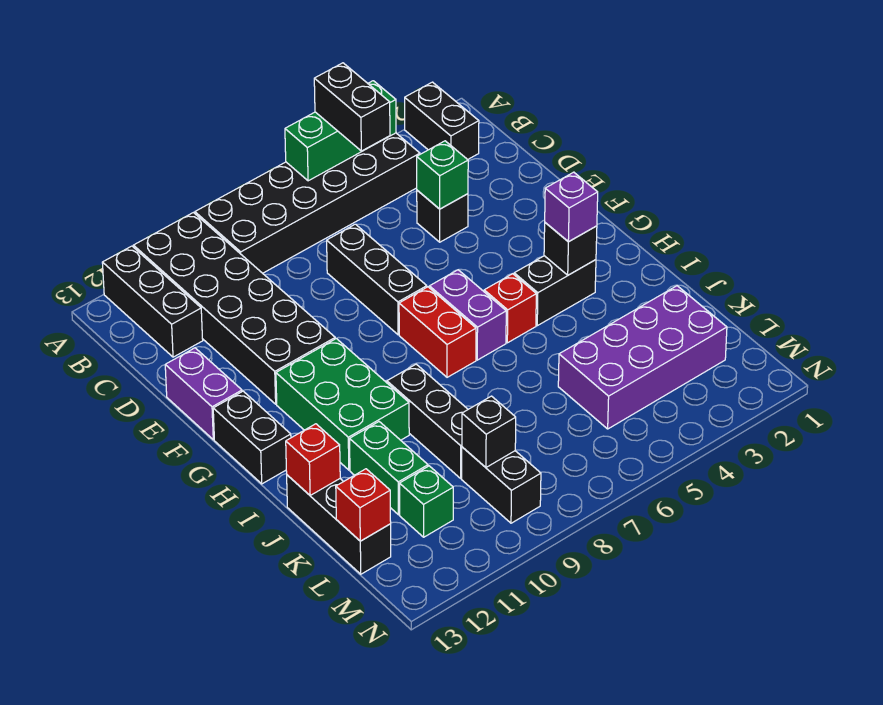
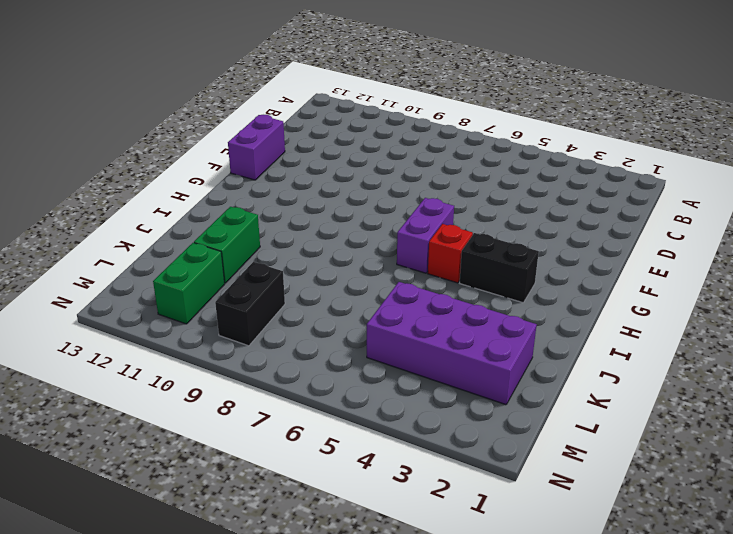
green brick L11:M11 level 1 -> green brick L11 level 1
none -> black brick A2:B2 level 1
none -> black brick A4:B9 level 1
none -> black brick A10:F11 level 1

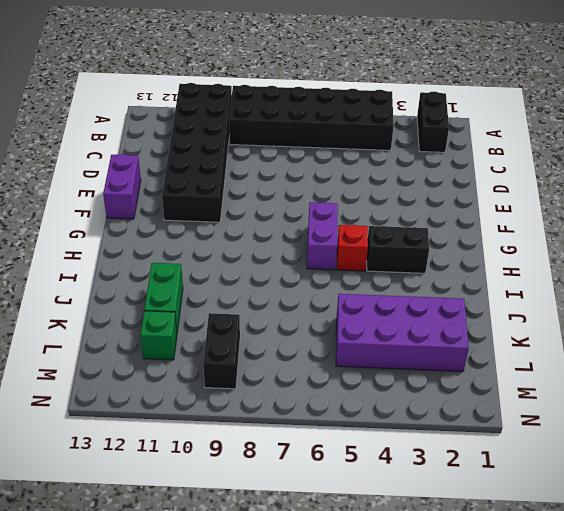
none -> black brick A12:C12 level 1
none -> black brick D4 level 1
none -> black brick D7:F7 level 1

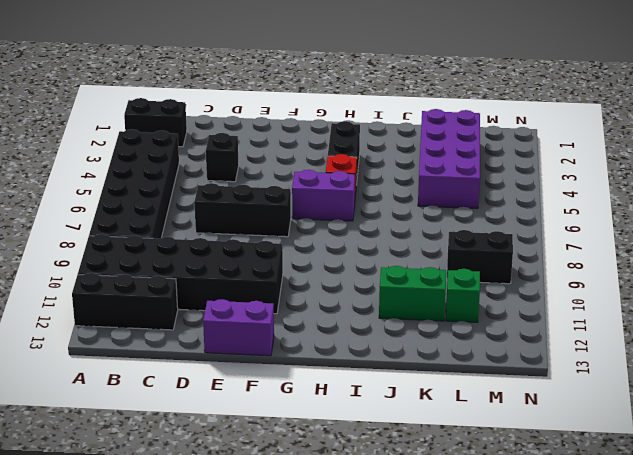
none -> red brick G7:H7 level 1
none -> green brick G10:I11 level 1
none -> black brick G13:H13 level 1

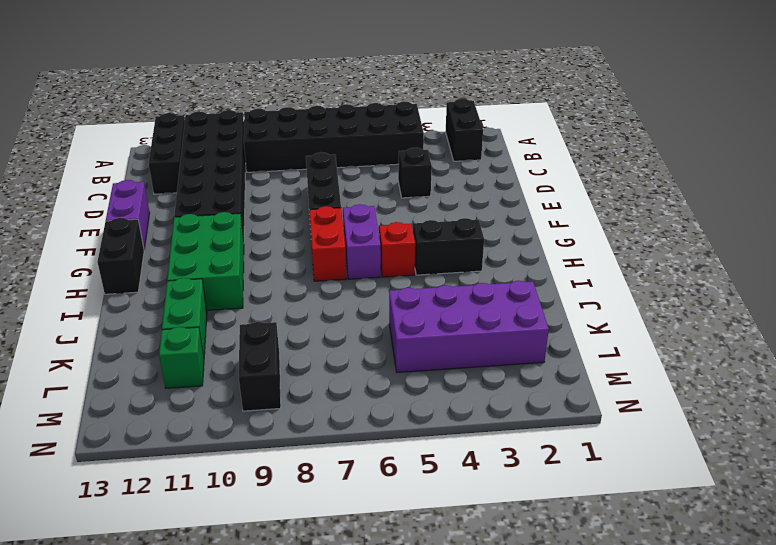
none -> black brick I9:K9 level 1
none -> black brick J13:L13 level 1
none -> green brick A4:A6 level 2

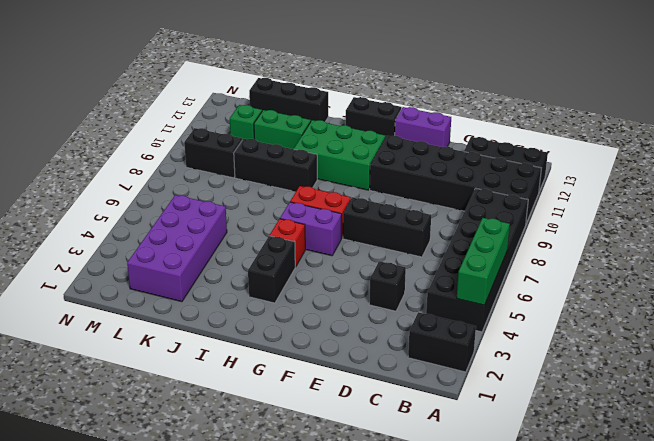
none -> green brick D4 level 2
none -> black brick H3 level 2
none -> red brick J13 level 2

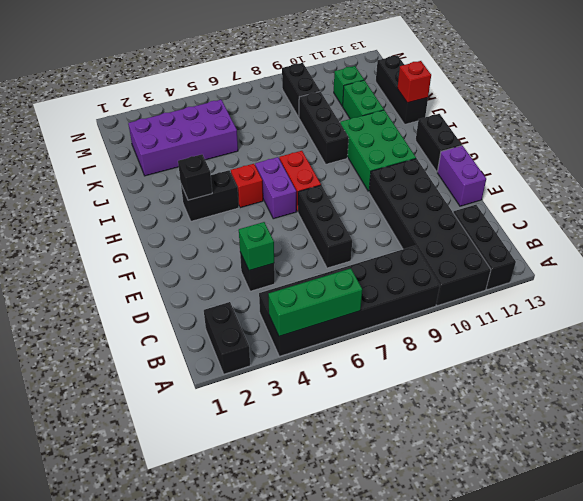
none -> black brick L9 level 2
none -> red brick L13 level 2
none -> black brick A5:B5 level 3

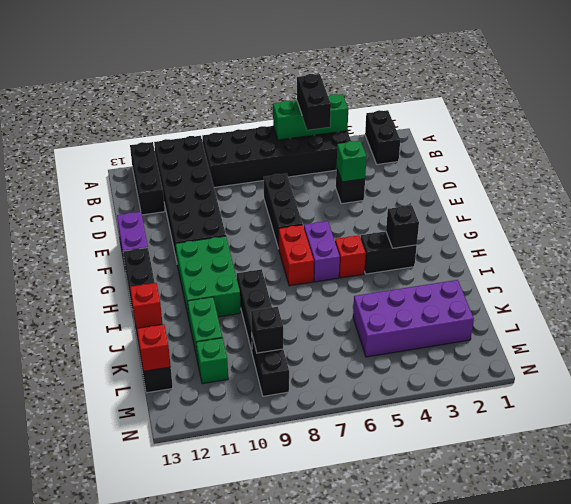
none -> purple brick H3 level 3

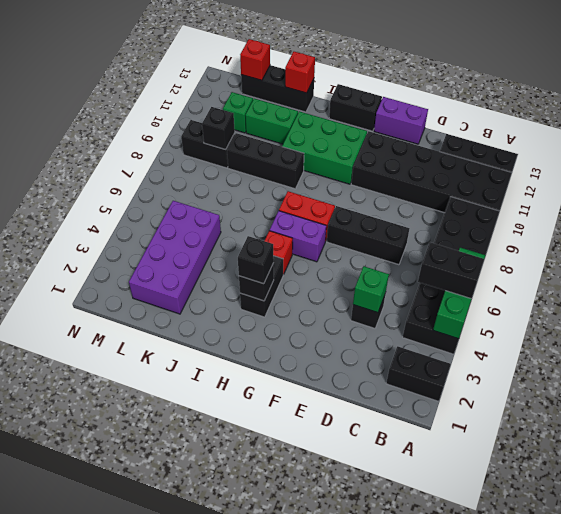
black brick H3 level 3 -> purple brick H3 level 3

